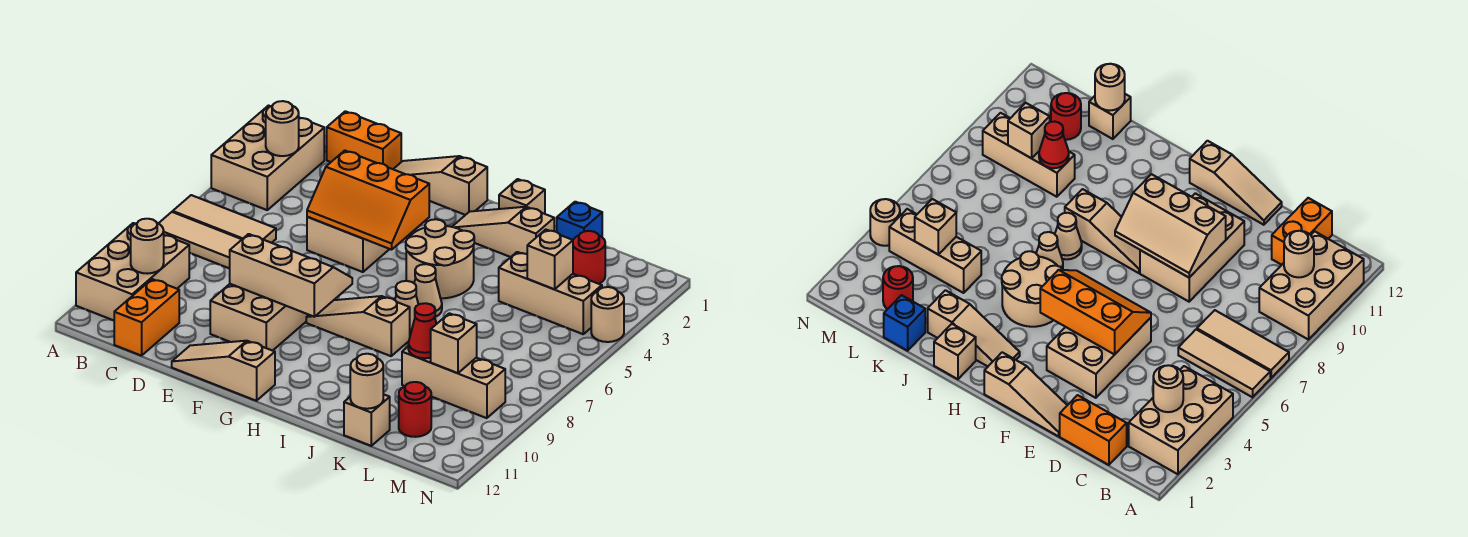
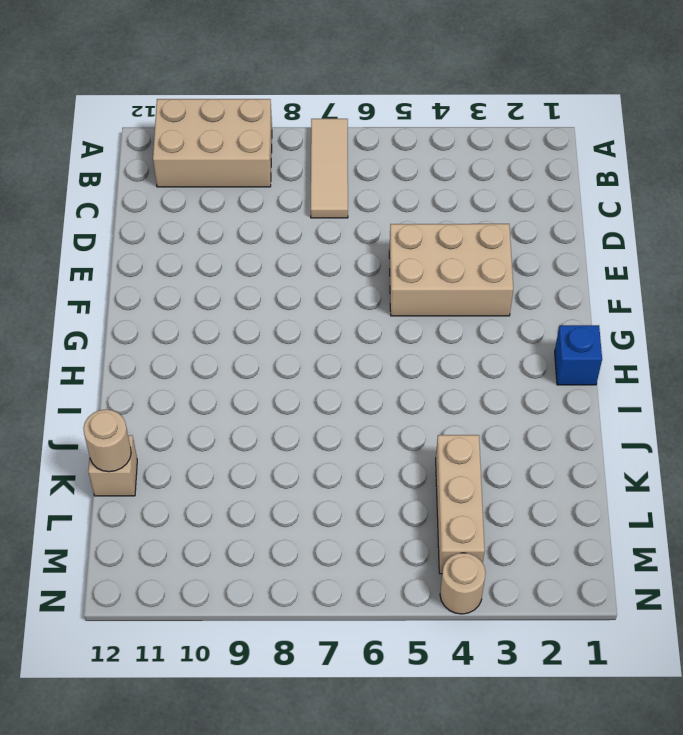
blue brick H1 level 1 -> blue brick K1 level 1
none -> tan brick A2:B4 level 1
none -> tan tile A6:C6 level 1
none -> orange brick C1:D1 level 1
none -> orange brick C11:C12 level 1

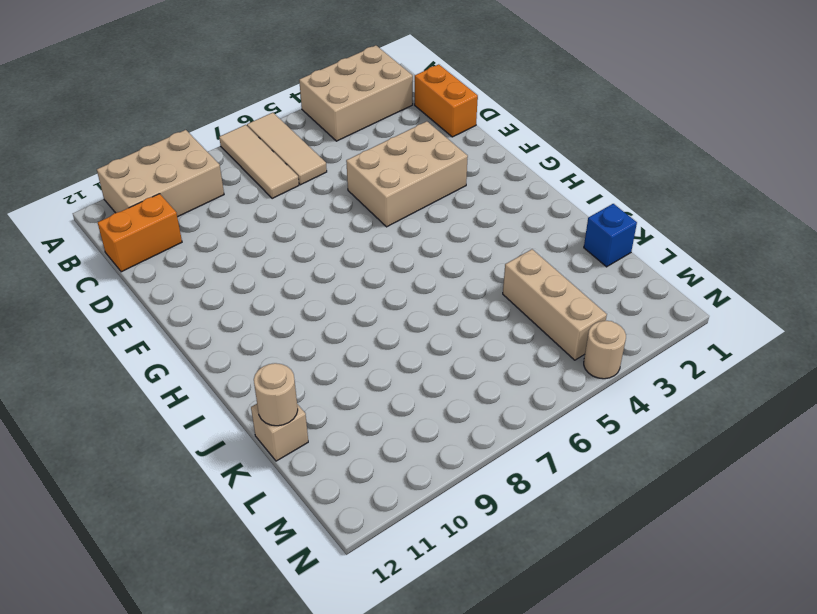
none -> tan slope E1:G1 level 1 top G
none -> tan brick E8:F10 level 1
none -> tan slope E12:G12 level 1 top G
none -> tan slope G8:I8 level 1 top I

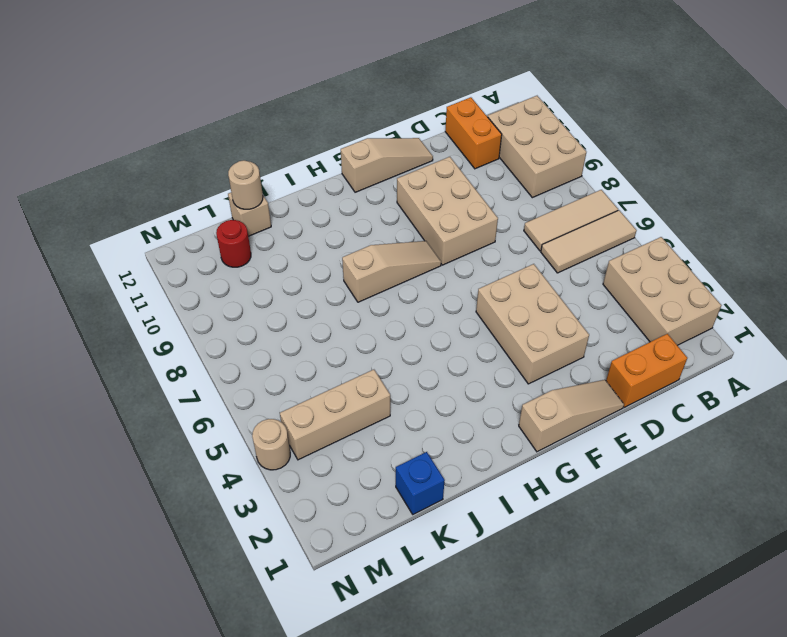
none -> tan slope H2:J2 level 1 top J
none -> tan round brick H4:I5 level 1
none -> tan brick I1 level 1
none -> tan cone I6 level 1

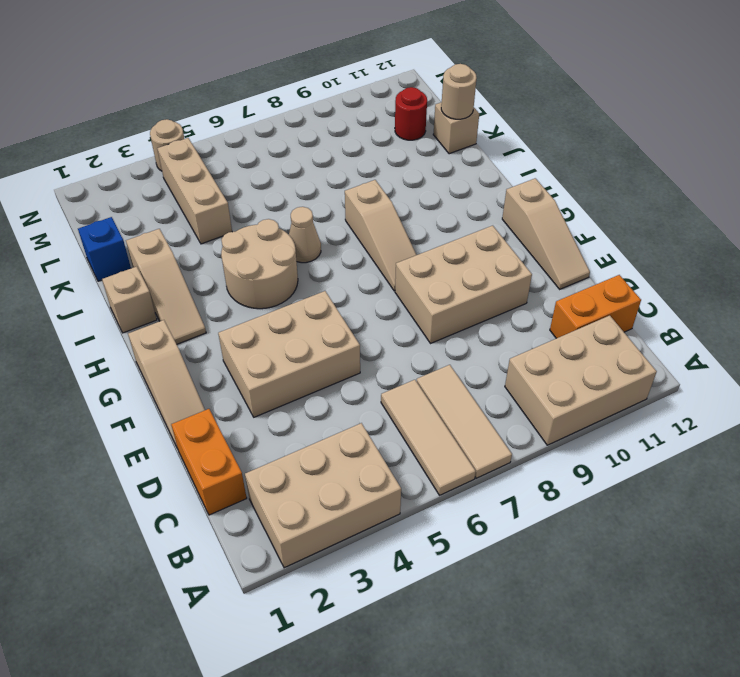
none -> tan cone I7 level 1
none -> tan brick K9:M9 level 1
none -> red round brick L2 level 1
none -> tan round brick B3 level 2

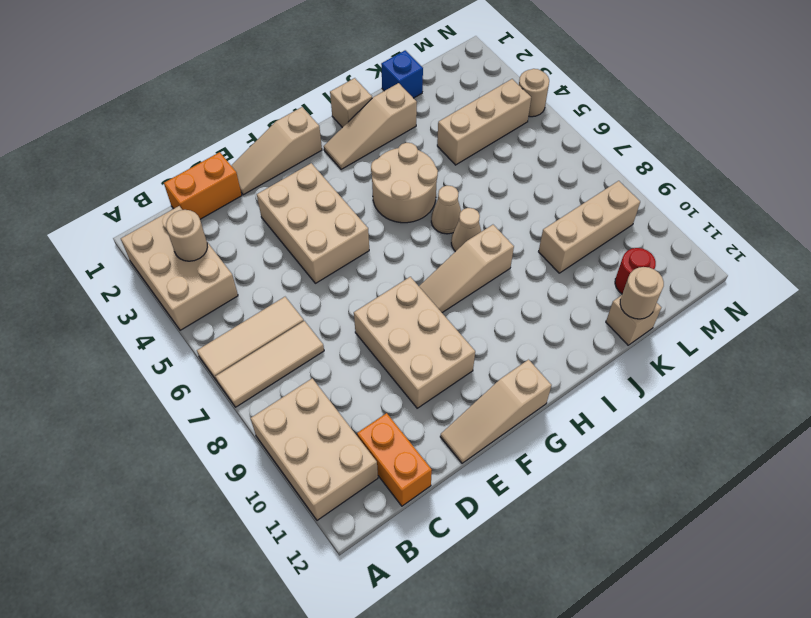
none -> red round brick L2 level 1
none -> tan round brick B10 level 2
none -> orange slope E4:G5 level 2 top 4
none -> tan slope E8:G9 level 2 top 9

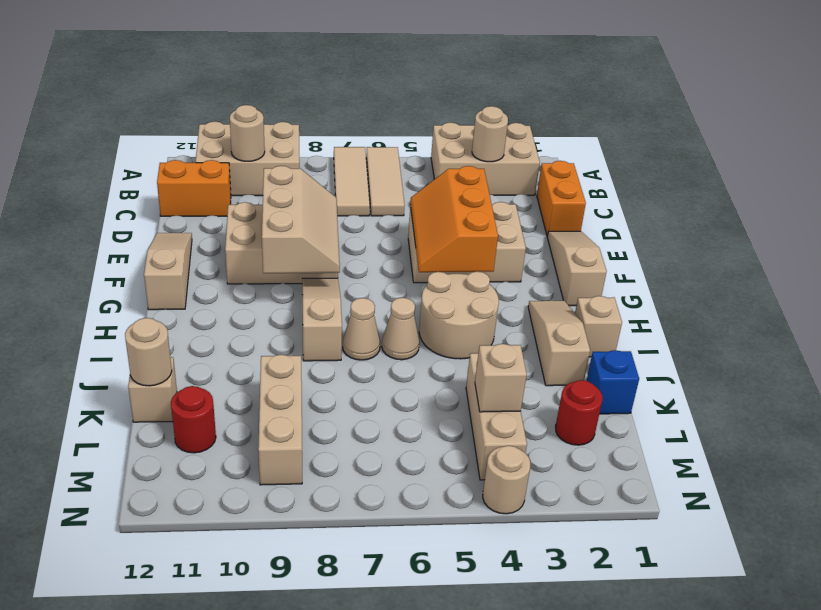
none -> red cone K9 level 2
none -> tan brick L9 level 2

